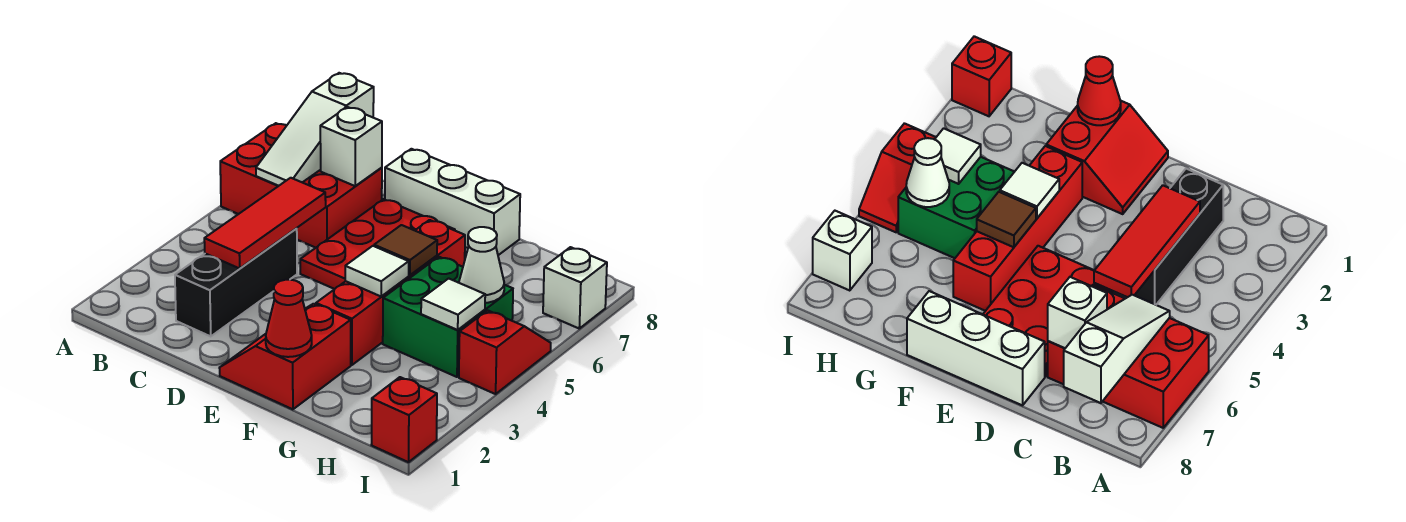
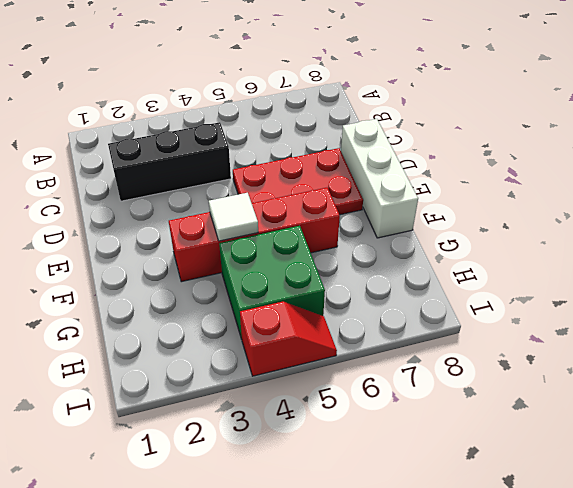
none -> red brick A6:C7 level 1
none -> red slope E1:F2 level 1 top F
none -> red brick I1 level 1

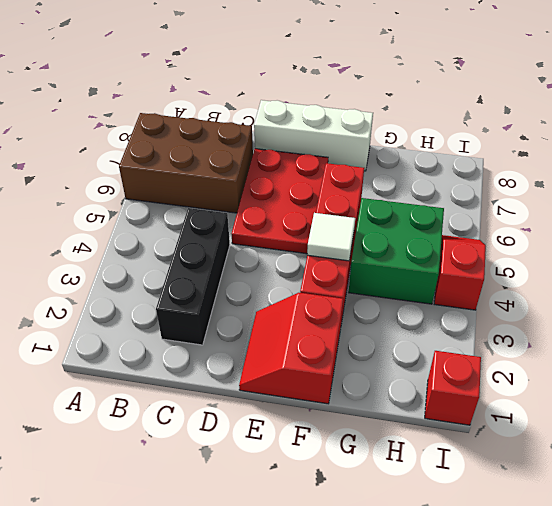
brown brick A6:C7 level 1 -> red brick A6:C7 level 1
none -> white brick I7 level 1
none -> white slope B6:B8 level 2 top 8
none -> red tile C3:C5 level 2

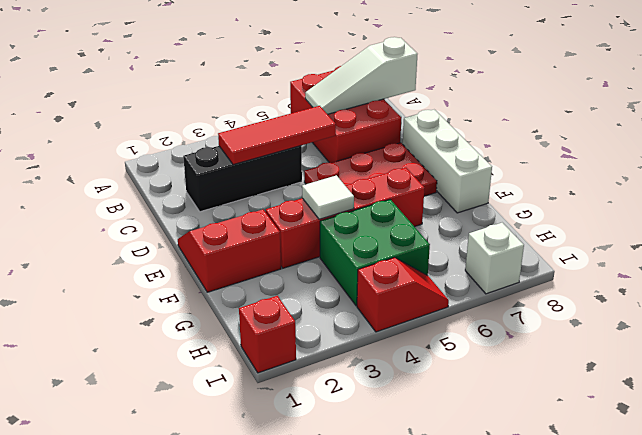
none -> white brick C7 level 2
none -> red cone F1 level 2
none -> brown tile F5 level 2

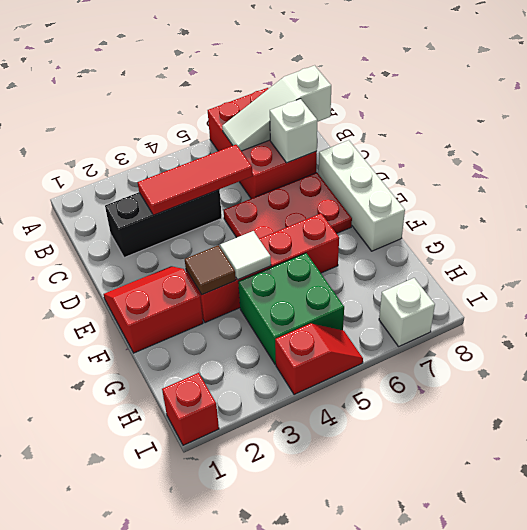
brown tile F3 level 2 -> brown tile F5 level 2
none -> red cone F1 level 2
none -> white tile H4 level 2
none -> white cone H5 level 2

